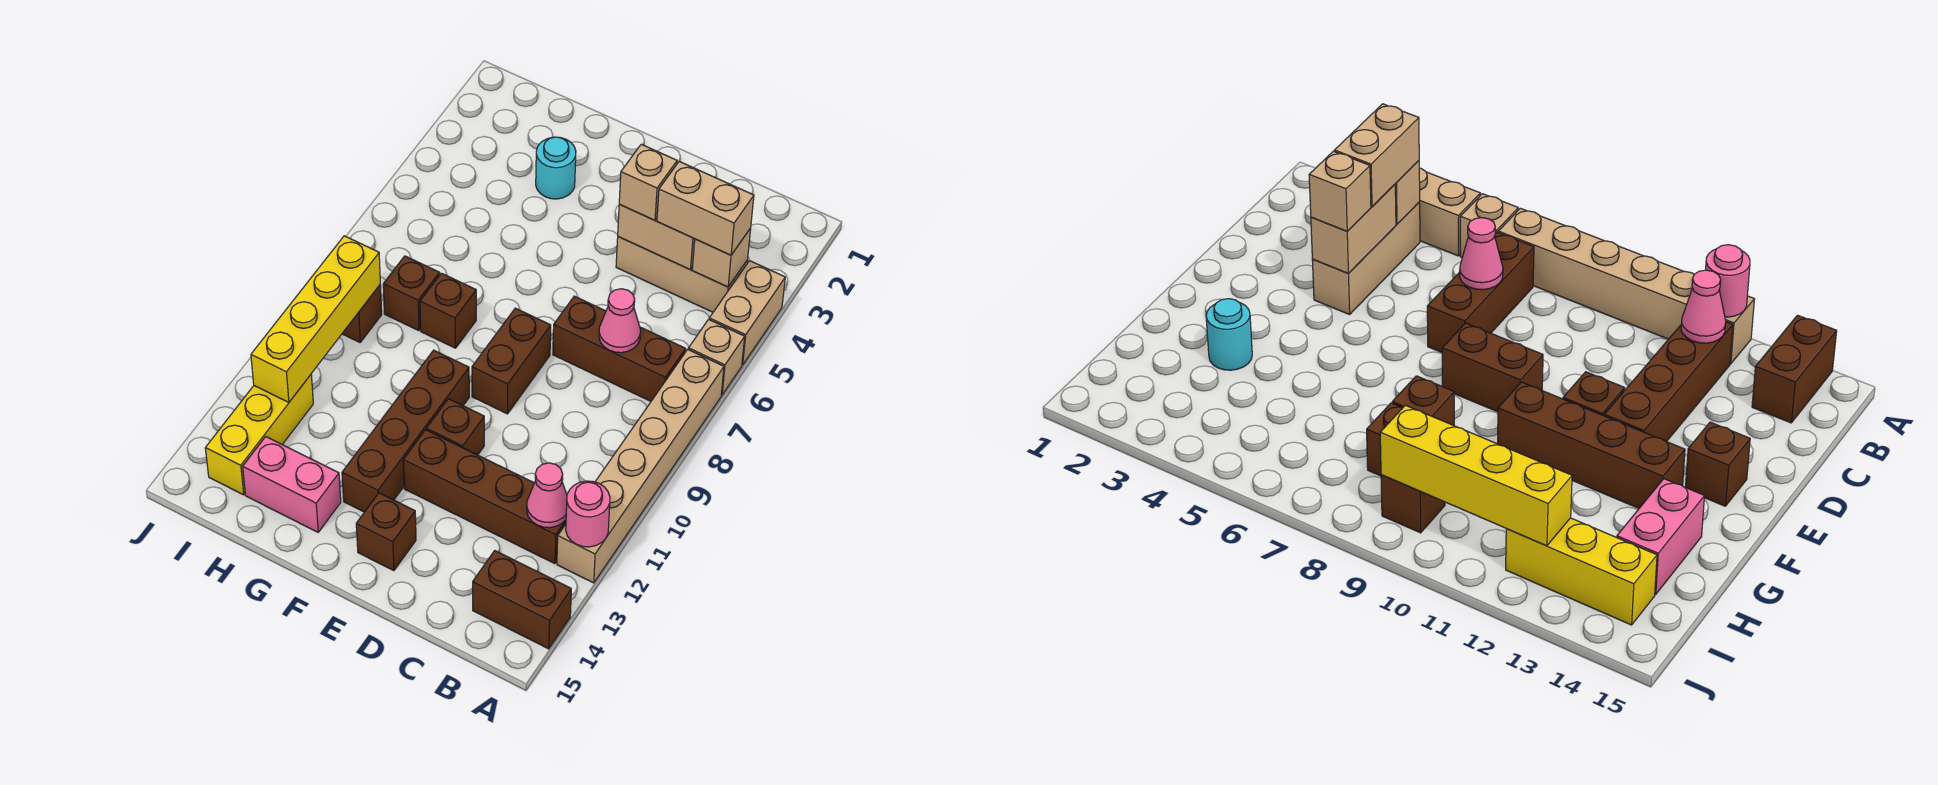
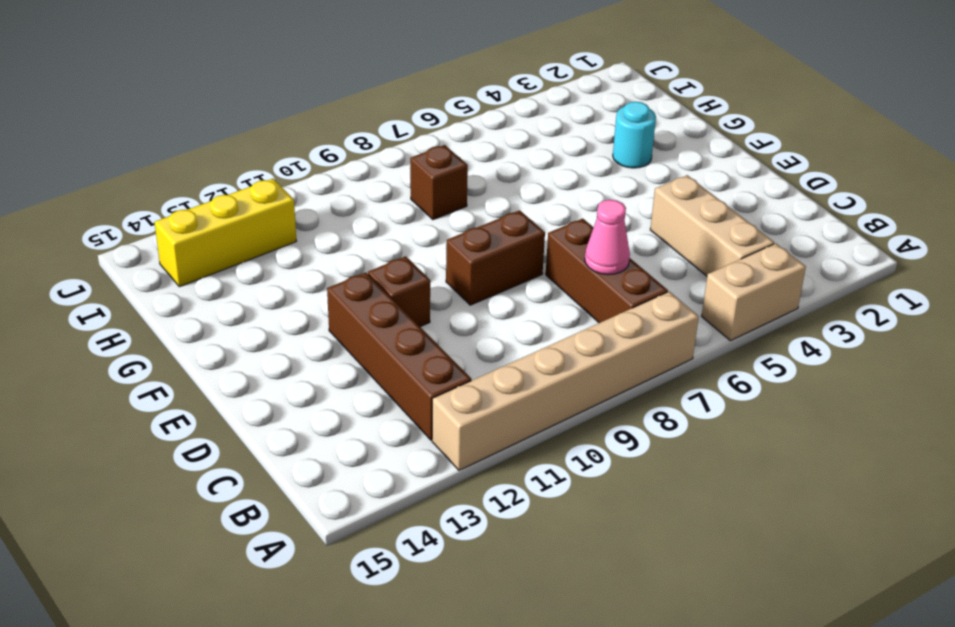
none -> tan brick A6 level 1
none -> brown brick A14:B14 level 1
none -> brown brick E14 level 1

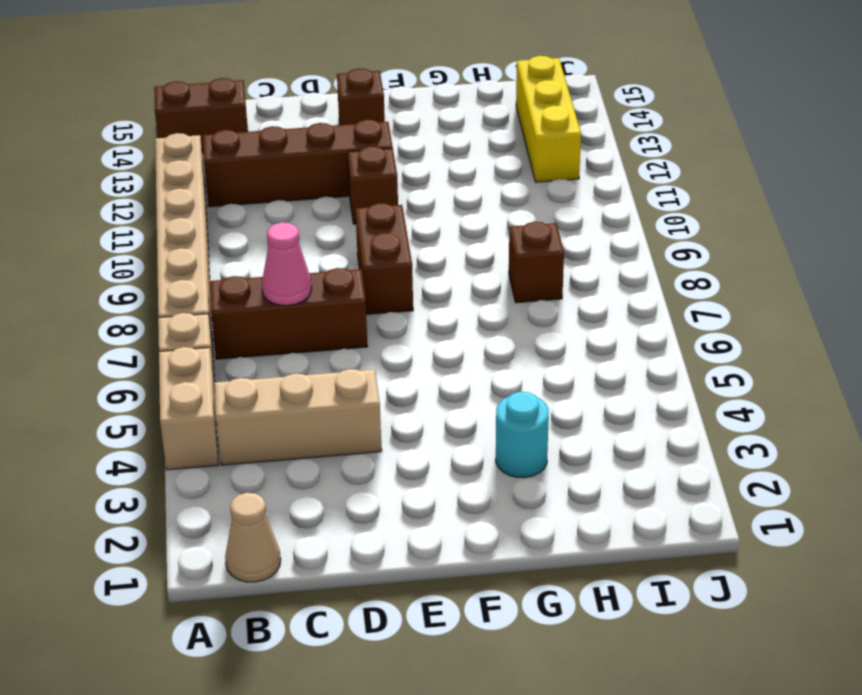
tan cone B1 level 1 -> none
none -> brown brick F10:F13 level 1
none -> brown brick G8 level 1
none -> pink brick G14:H14 level 1

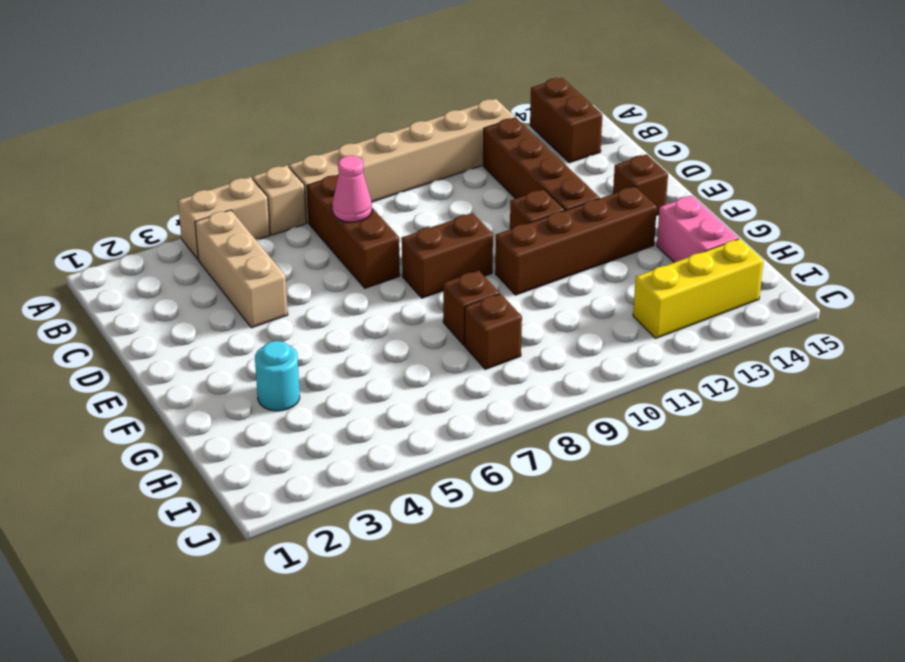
none -> brown brick I9 level 1
none -> pink round brick A12 level 2
none -> tan brick B4 level 2

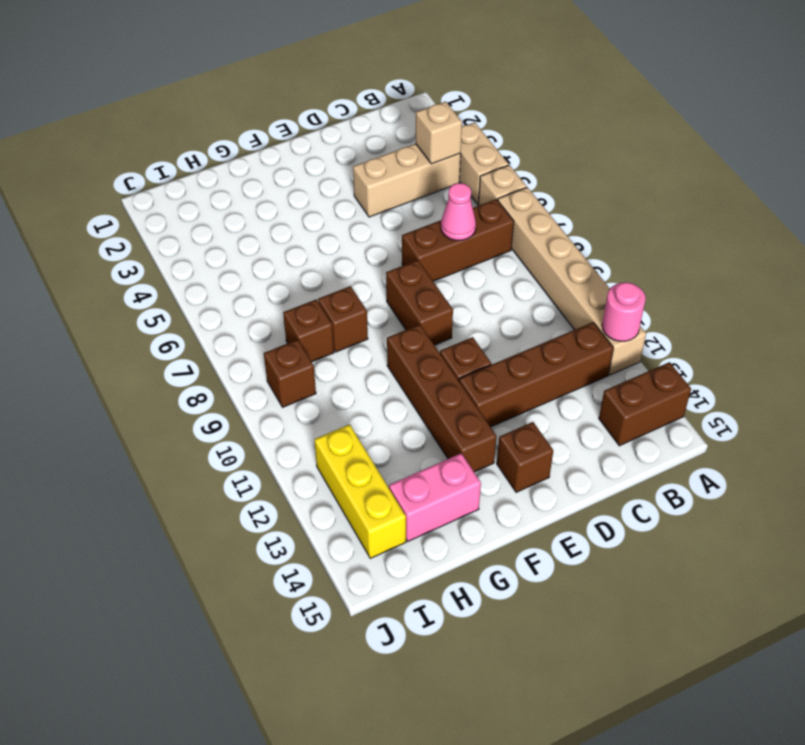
none -> cyan round brick G3 level 1
none -> pink cone B12 level 2
none -> tan brick C4:D4 level 2

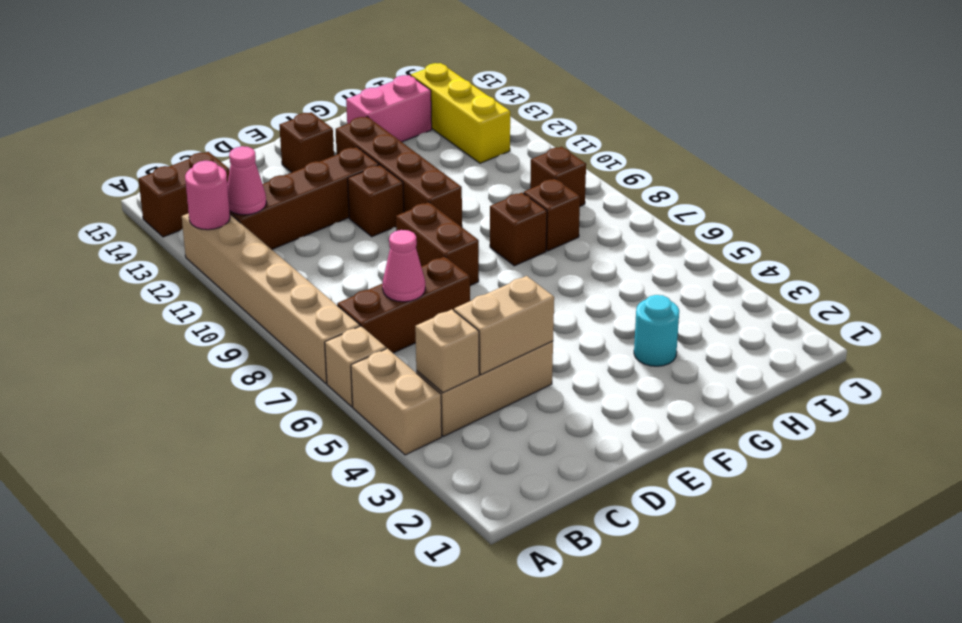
none -> yellow brick I9:I12 level 2
none -> tan brick B4:C4 level 3
none -> tan brick D4 level 3

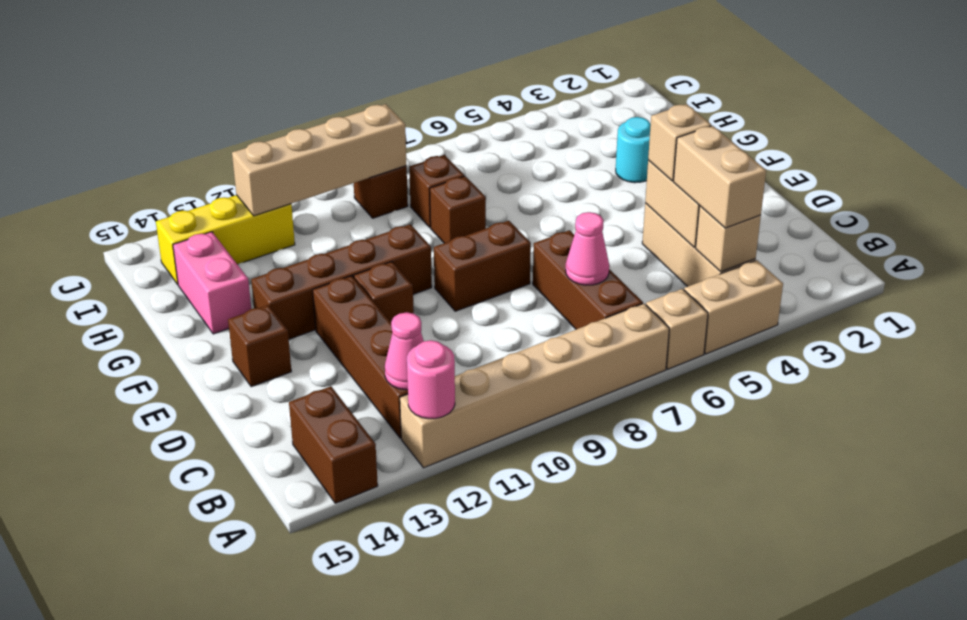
tan brick I9:I12 level 2 -> yellow brick I9:I12 level 2

